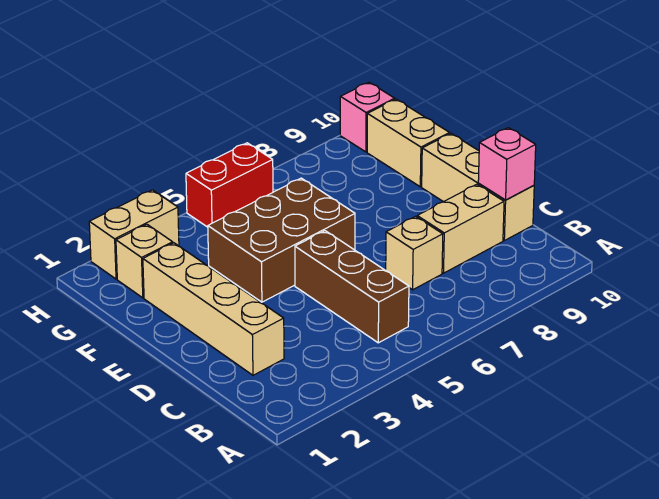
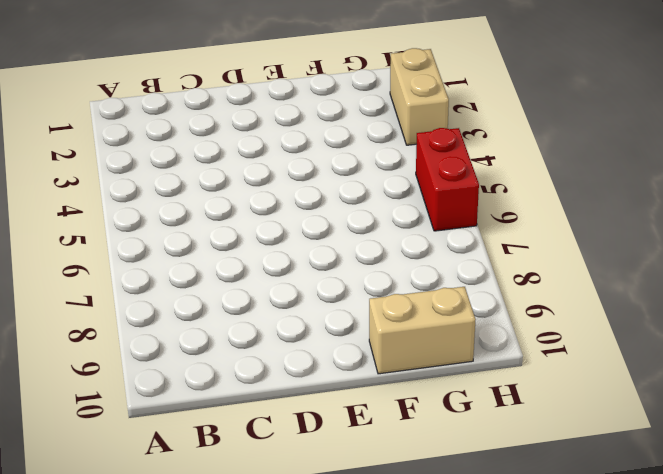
none -> brown brick B5:D5 level 1
none -> tan brick C2:F2 level 1
none -> tan brick C7 level 1

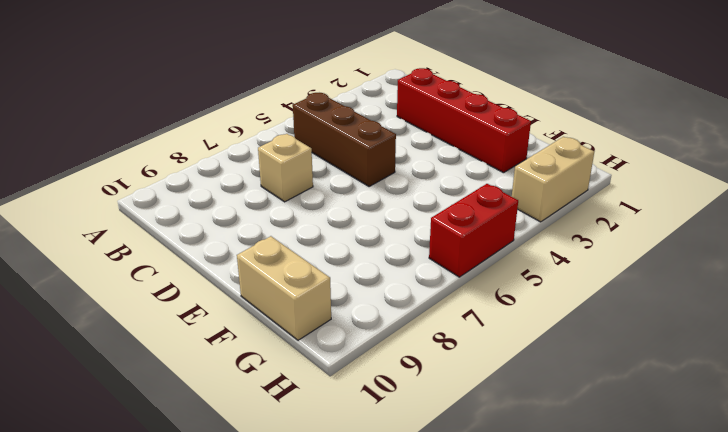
red brick C2:F2 level 1 -> tan brick C2:F2 level 1
none -> tan brick C8:C9 level 1
none -> tan brick C10:E10 level 1
none -> brown brick E4:F6 level 1

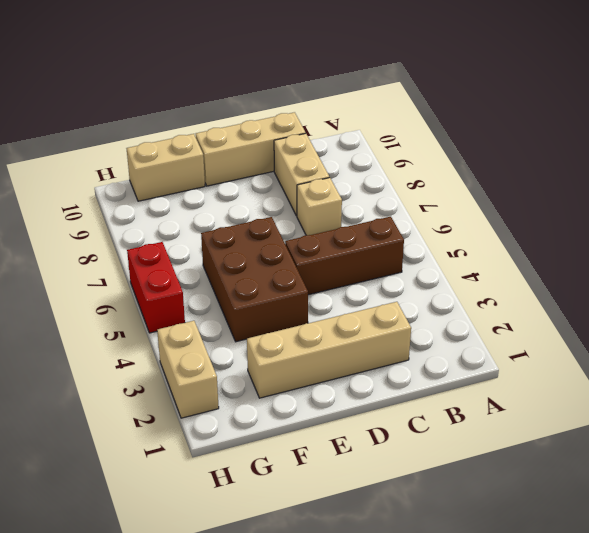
none -> tan brick G2 level 1
none -> pink brick H10 level 1
none -> pink brick C10 level 2

